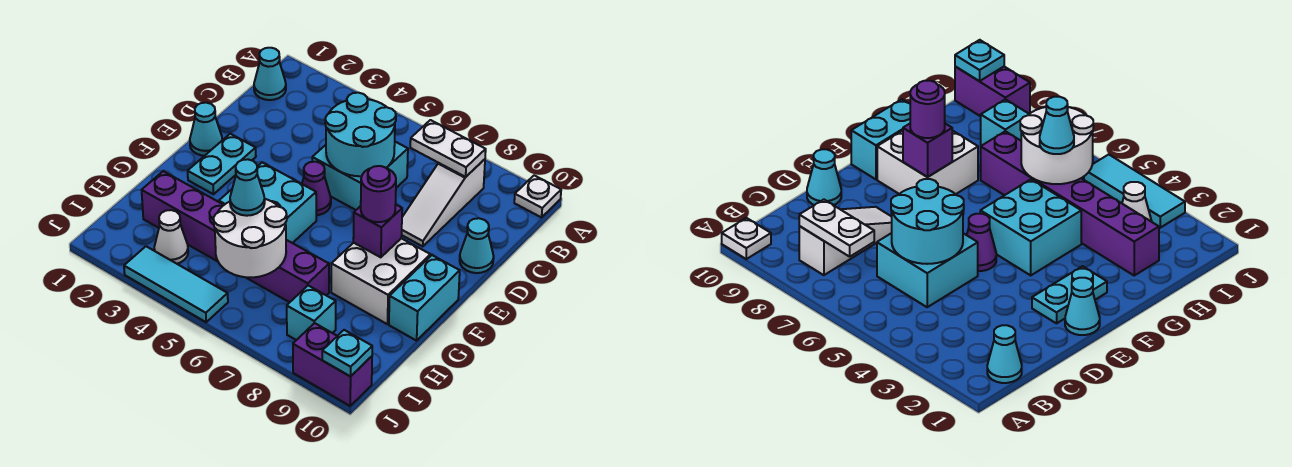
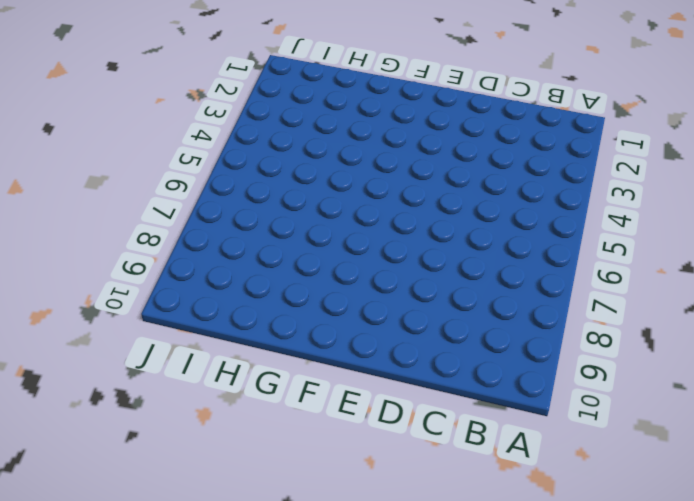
none -> white plate A10 level 1
none -> cyan cone B1 level 1
none -> white slope B8:D8 level 1 top B

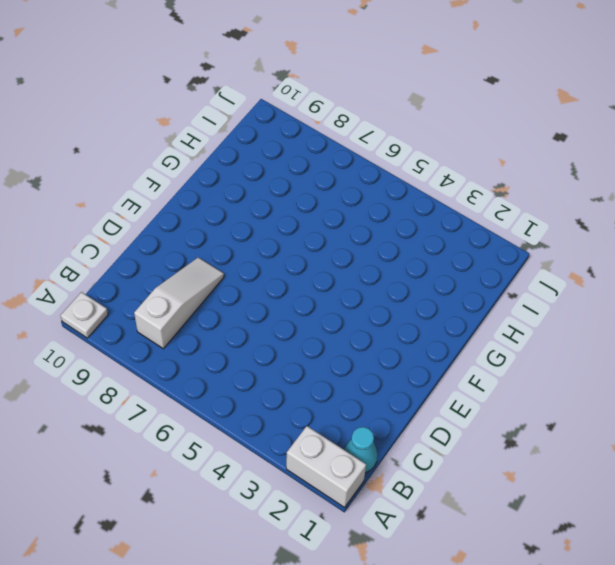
white brick A1:A2 level 1 -> none
none -> cyan brick C5:D6 level 1
none -> cyan cone D10 level 1
none -> cyan cone E1 level 1

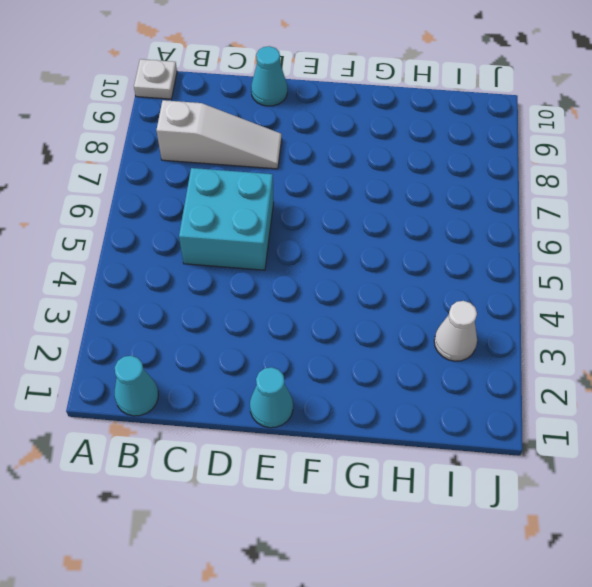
none -> cyan plate E2:F2 level 1
none -> purple cone E5 level 1
none -> cyan brick F4:G5 level 1

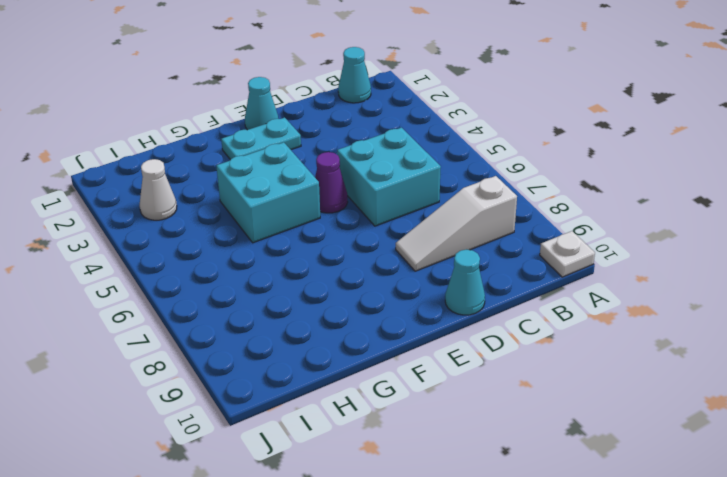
none -> white brick F8:G9 level 1
none -> cyan brick F10:G10 level 1
none -> purple brick H2:H7 level 1

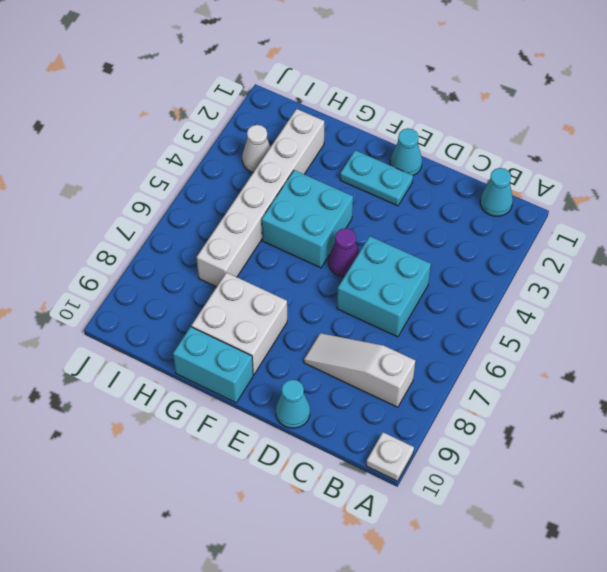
white brick H2:H7 level 1 -> purple brick H2:H7 level 1
none -> cyan brick I8 level 1
none -> cyan tile J3:J5 level 1
none -> purple brick J9:J10 level 1

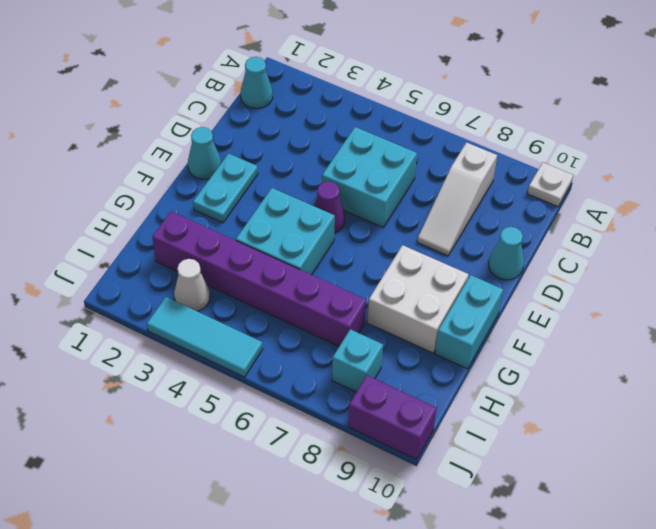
none -> white plate B7:B8 level 2
none -> cyan round brick C5:D6 level 2
none -> purple brick F8 level 2

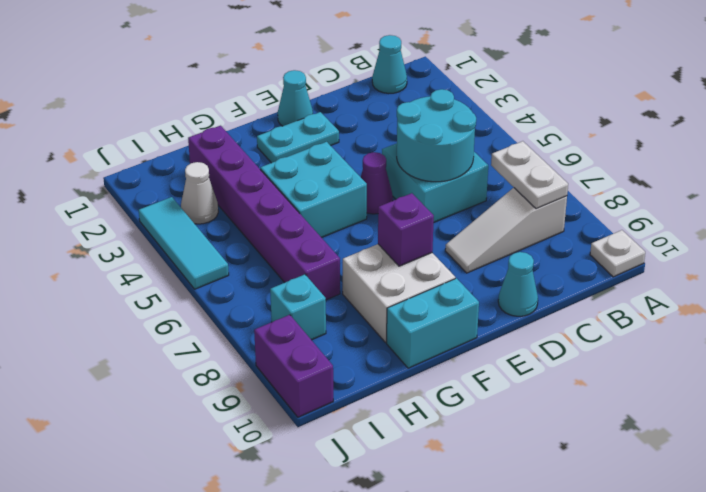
none -> white round brick H5:I6 level 2
none -> cyan plate J10 level 2
none -> purple round brick F8 level 3

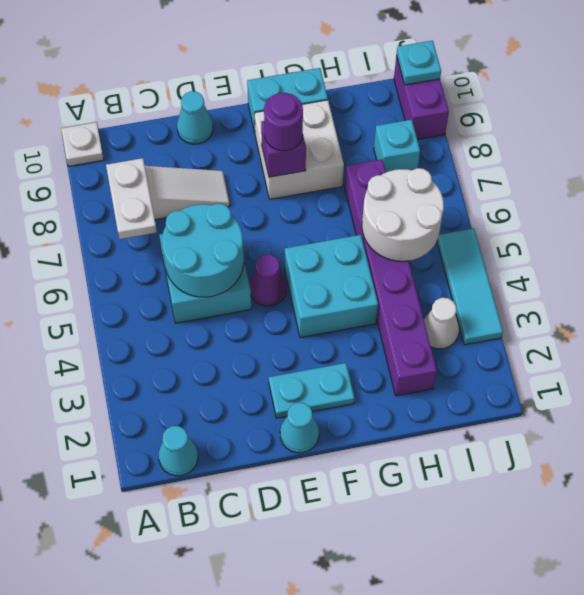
none -> cyan cone H5 level 3

